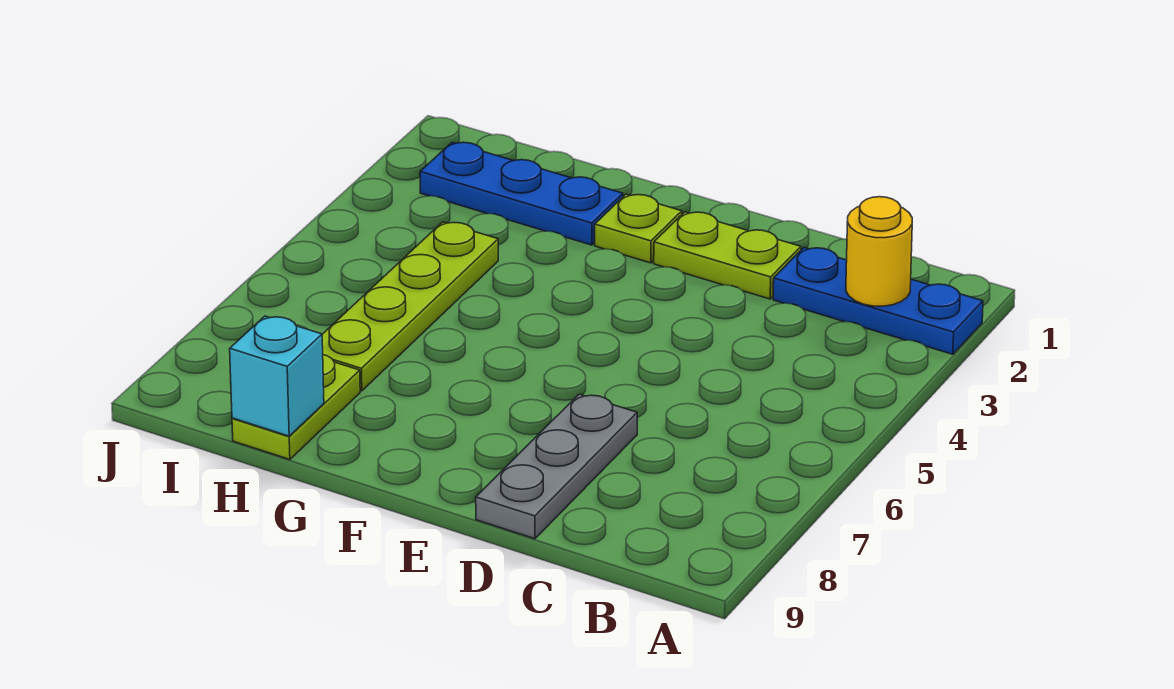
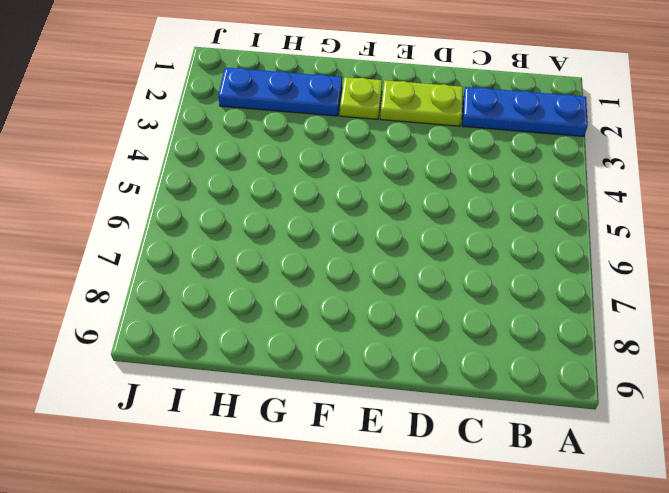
none -> grey plate D7:D9 level 1
none -> lime plate H4:H7 level 1

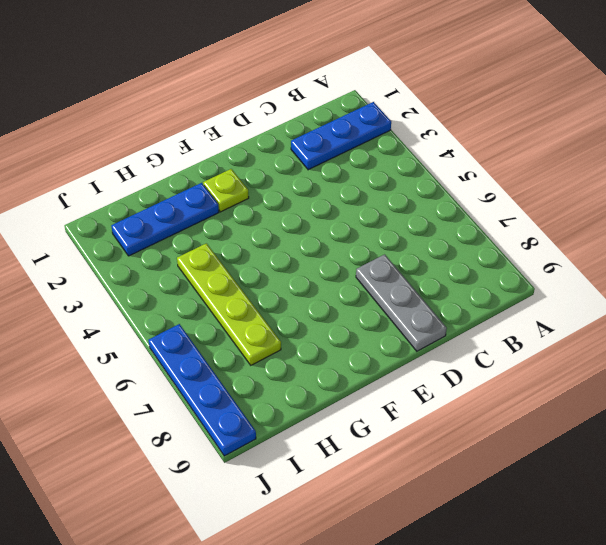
blue plate J6:J9 level 1 -> none
none -> lime plate D2:E2 level 1
none -> lime plate H8:H9 level 1

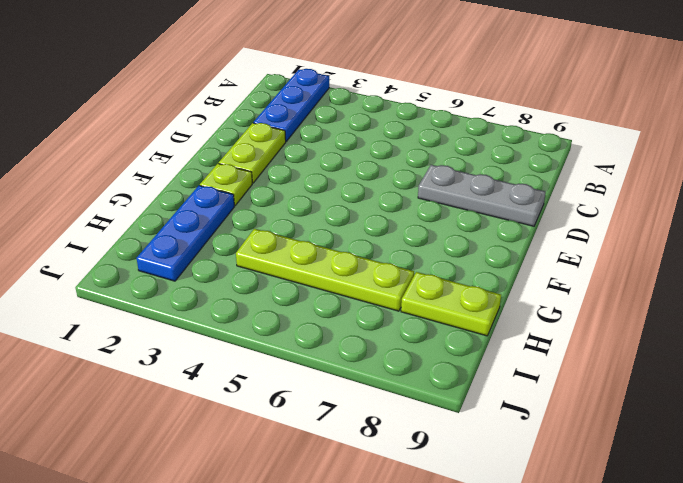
none -> yellow round brick B2 level 2
none -> cyan brick H9 level 2

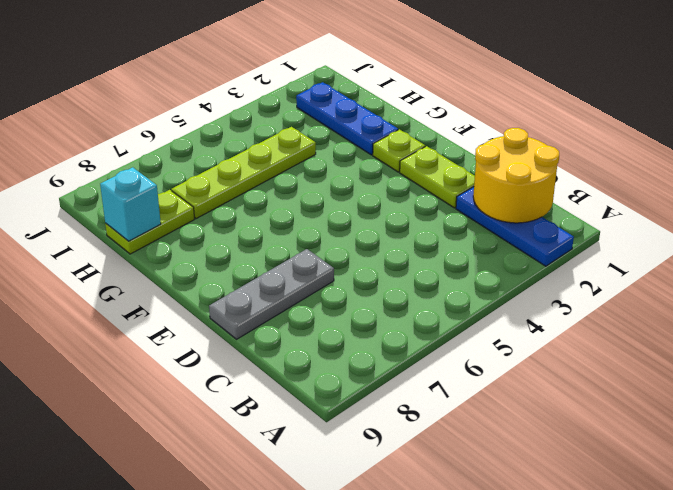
yellow round brick B1:C2 level 2 -> yellow round brick B2 level 2

